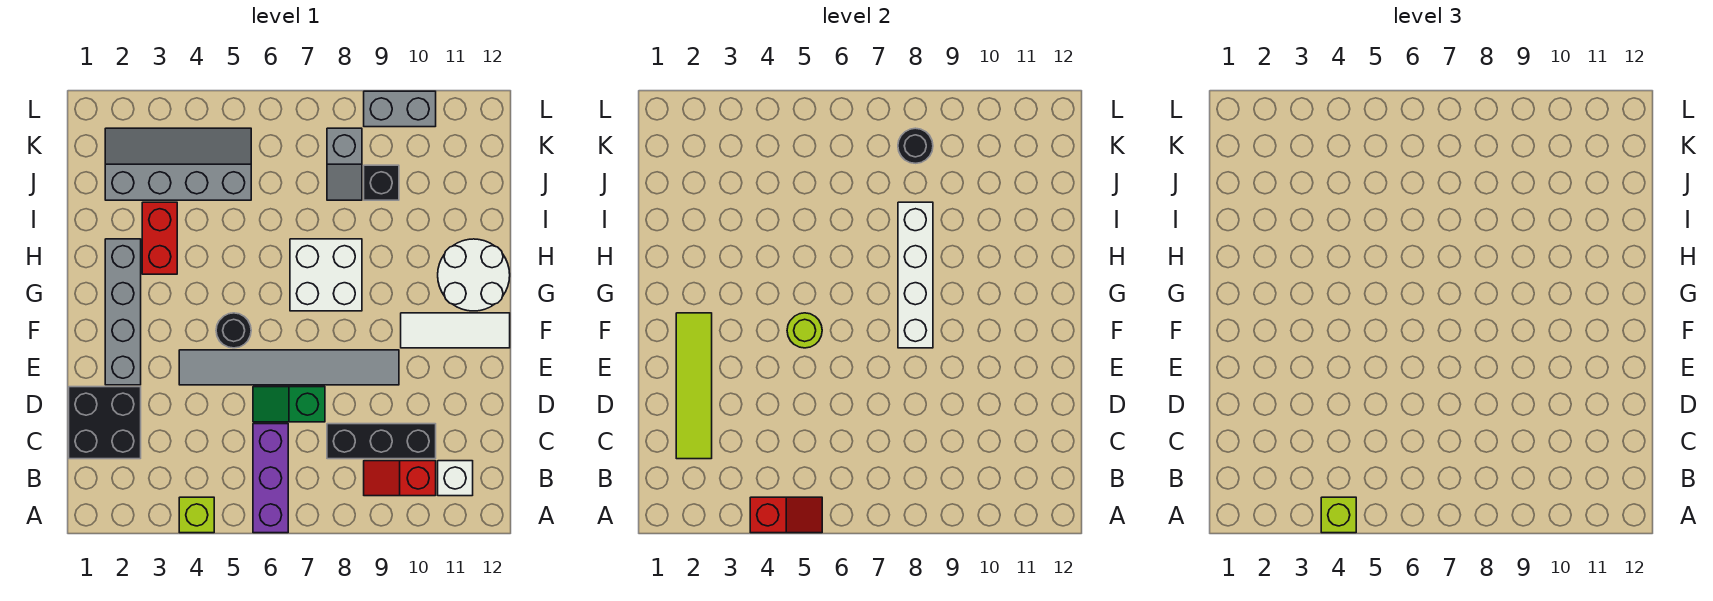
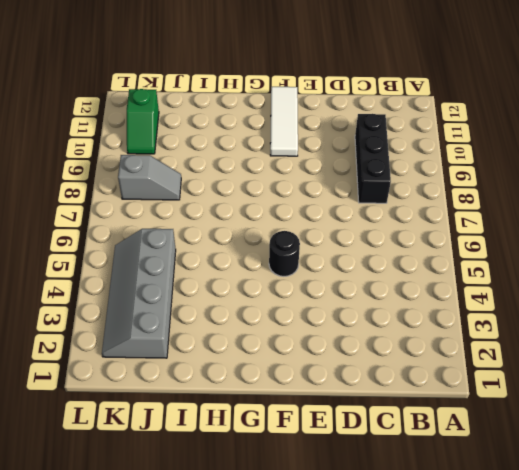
green slope K10:K11 level 1 top 11 -> green slope D6:D7 level 1 top 7
none -> lime brick A4 level 1
none -> purple brick A6:C6 level 1
none -> red slope B9:B10 level 1 top 10

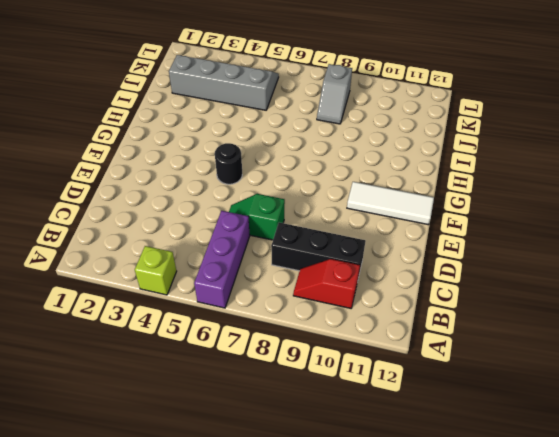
none -> white brick B11 level 1
none -> black brick C1:D2 level 1
none -> grey brick E2:H2 level 1

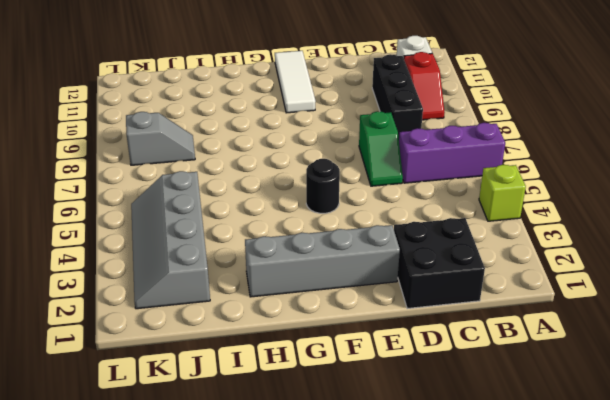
none -> grey tile E4:E9 level 1
none -> white brick G7:H8 level 1
none -> white round brick G11:H12 level 1

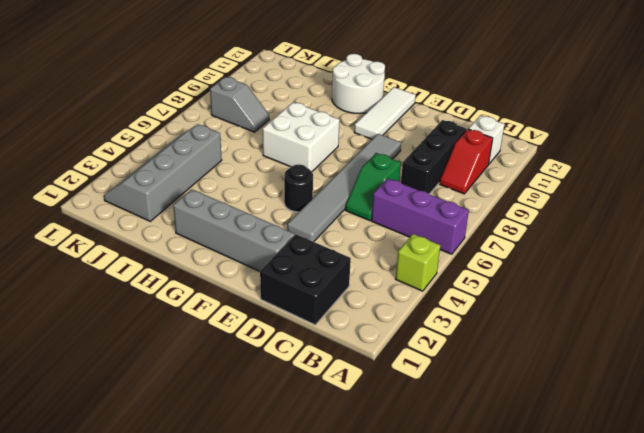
none -> red brick H3:I3 level 1
none -> black brick J9 level 1
none -> grey brick L9:L10 level 1

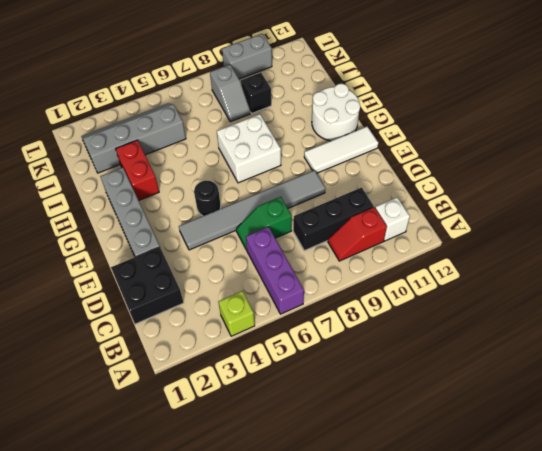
none -> red slope A4:A5 level 2 top 4
none -> lime tile C2:F2 level 2
none -> lime round brick F5 level 2

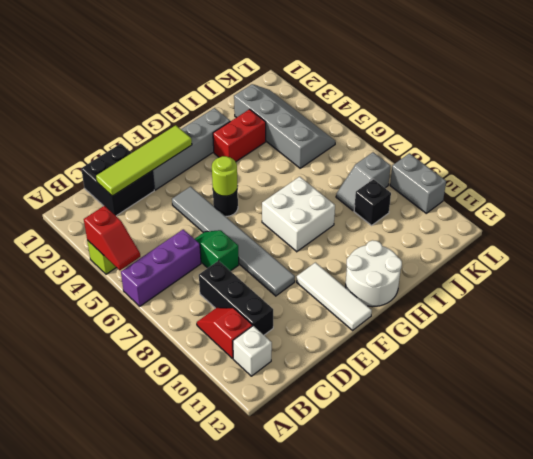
none -> white brick F8:I8 level 2
none -> black round brick K8 level 2
none -> lime brick A4 level 3

